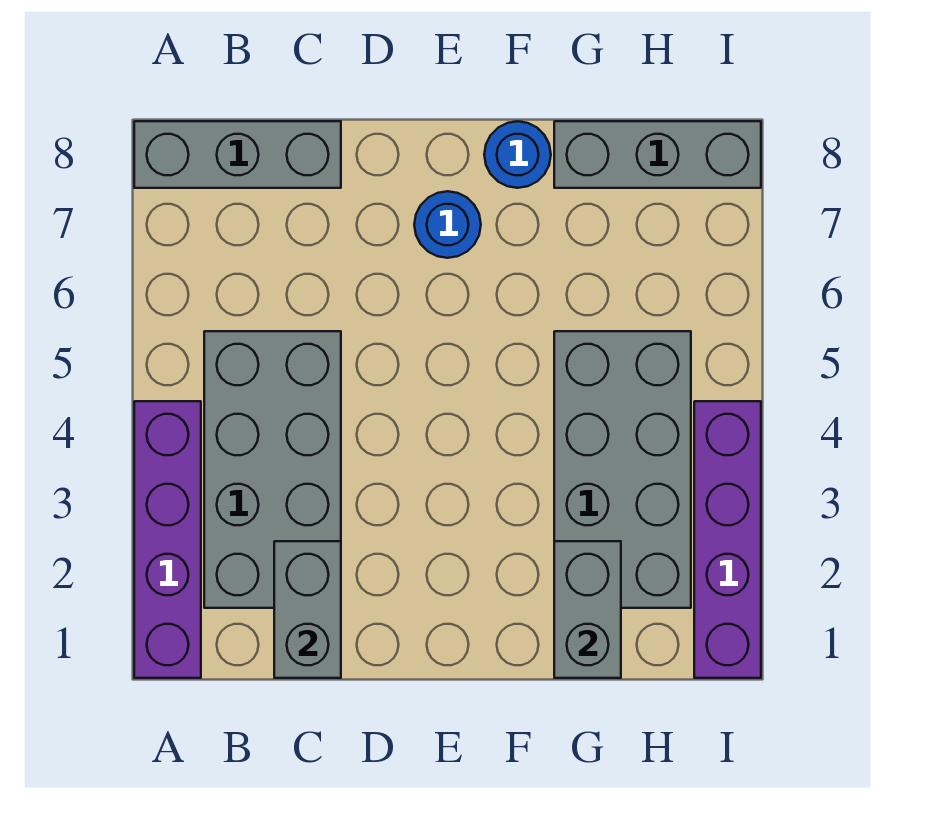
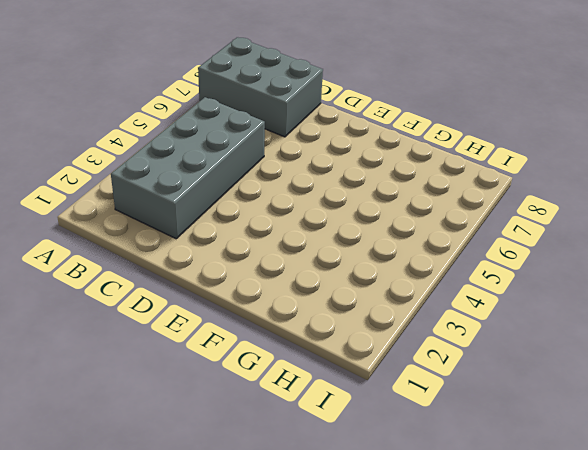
grey brick A7:C8 level 1 -> grey brick A8:C8 level 1
none -> purple brick A1:A4 level 1
none -> blue round brick E7 level 1

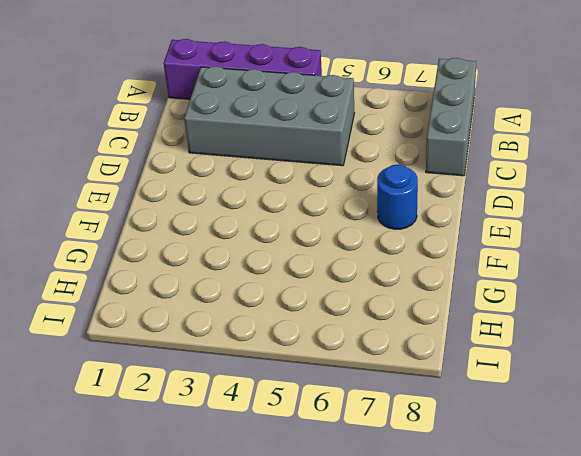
none -> blue round brick F8 level 1
none -> grey brick G2:H5 level 1

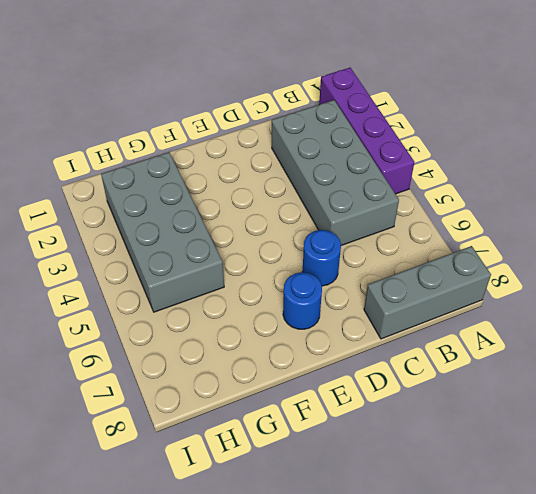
blue round brick D6 level 1 -> blue round brick F8 level 1
none -> grey brick G8:I8 level 1
none -> purple brick I1:I4 level 1

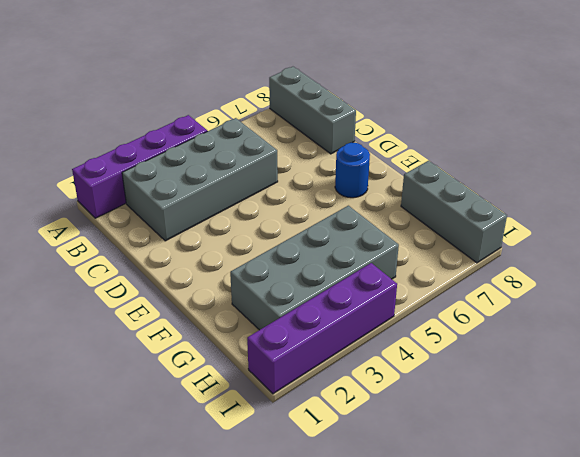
none -> blue round brick F8 level 1
none -> grey brick C1:C2 level 2

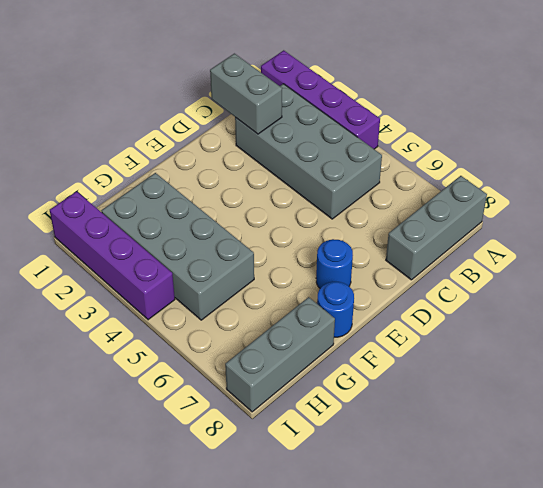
none -> grey brick G1:G2 level 2

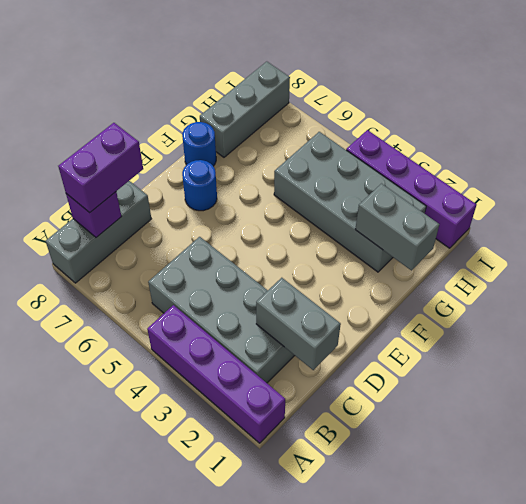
purple brick B8 level 2 -> none
purple brick B8:C8 level 3 -> none

